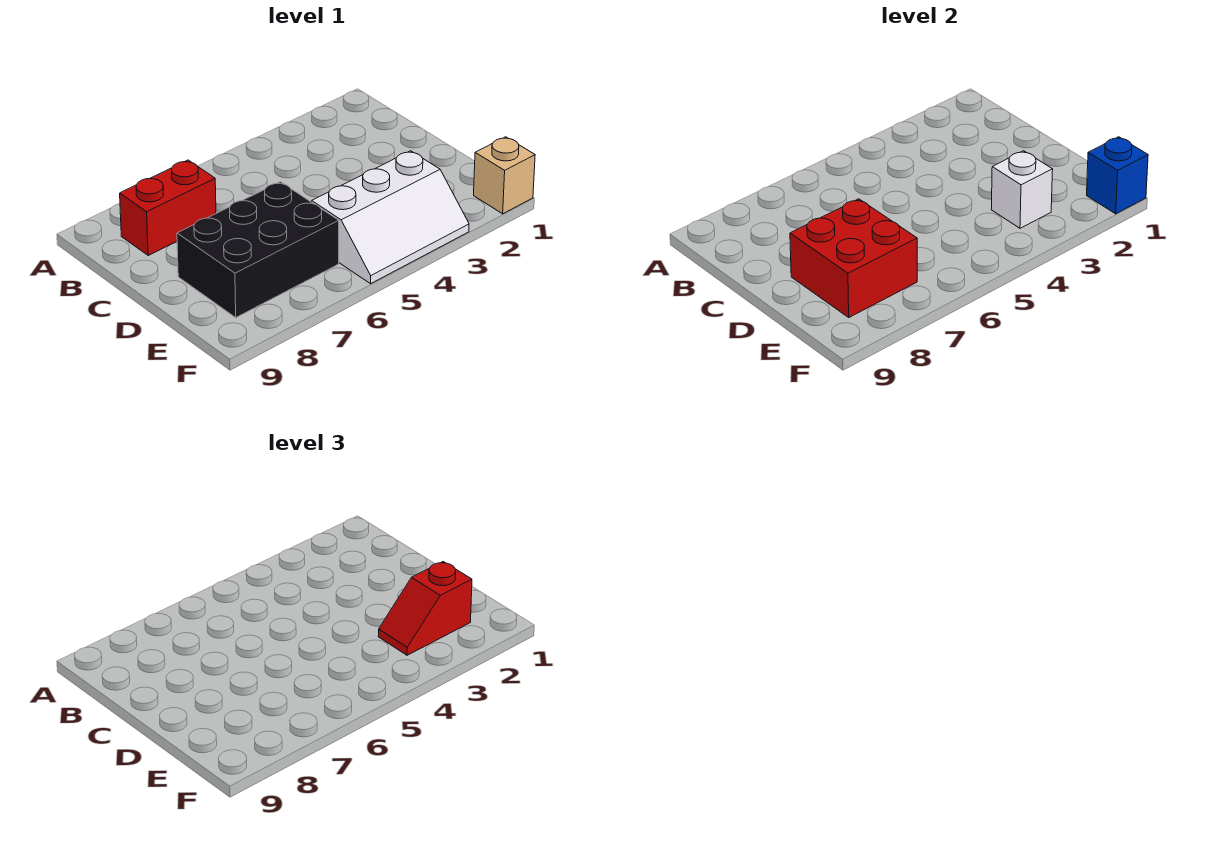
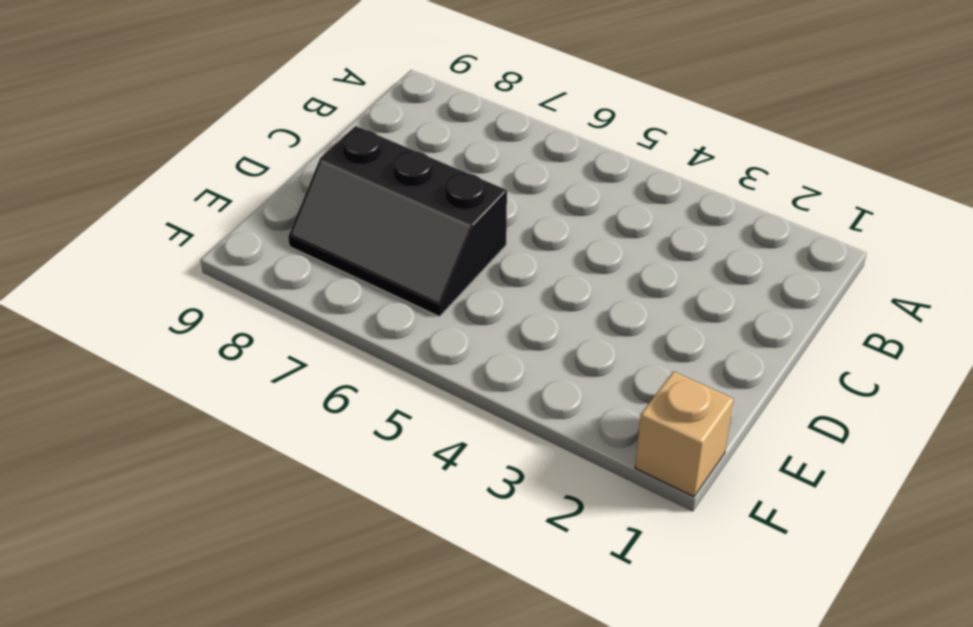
black slope D6:E8 level 1 top D -> black brick D6:E8 level 1
none -> red brick B7:B8 level 1
none -> white slope E3:F5 level 1 top E

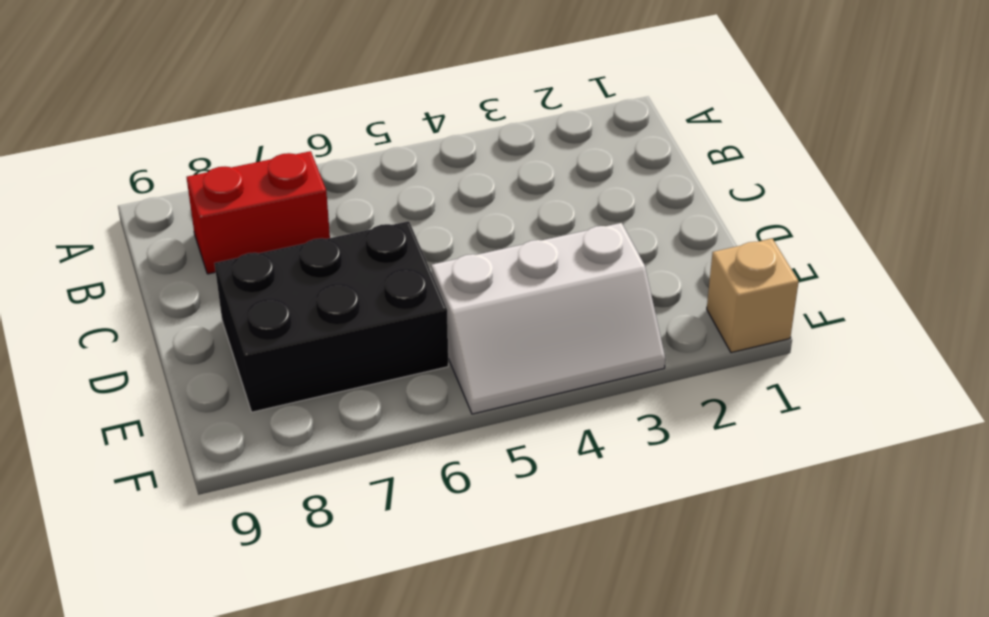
none -> red brick D7:E8 level 2
none -> white brick E3 level 2

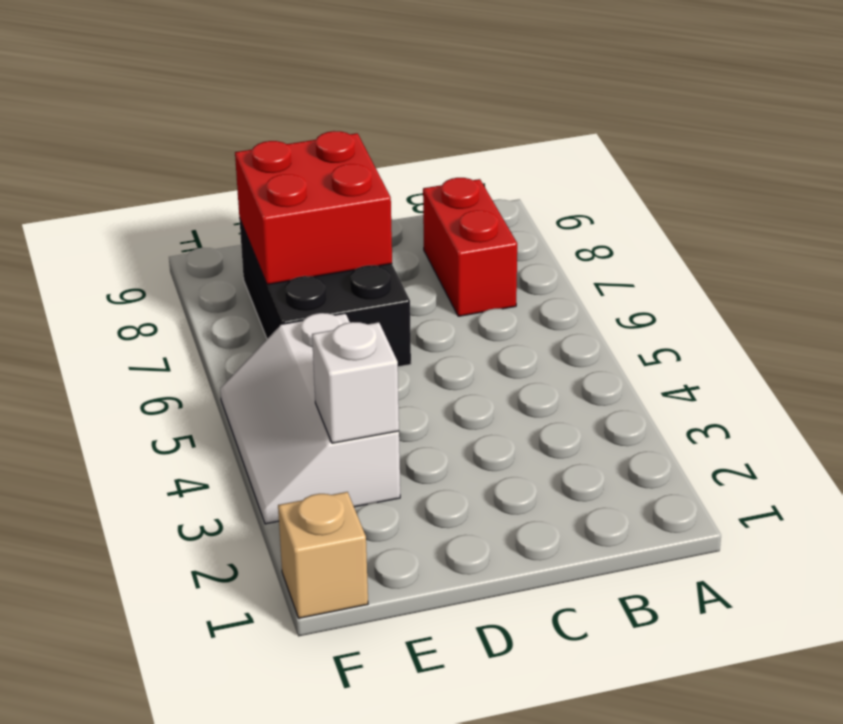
none -> blue brick F1 level 2
none -> red slope E2:E3 level 3 top 2

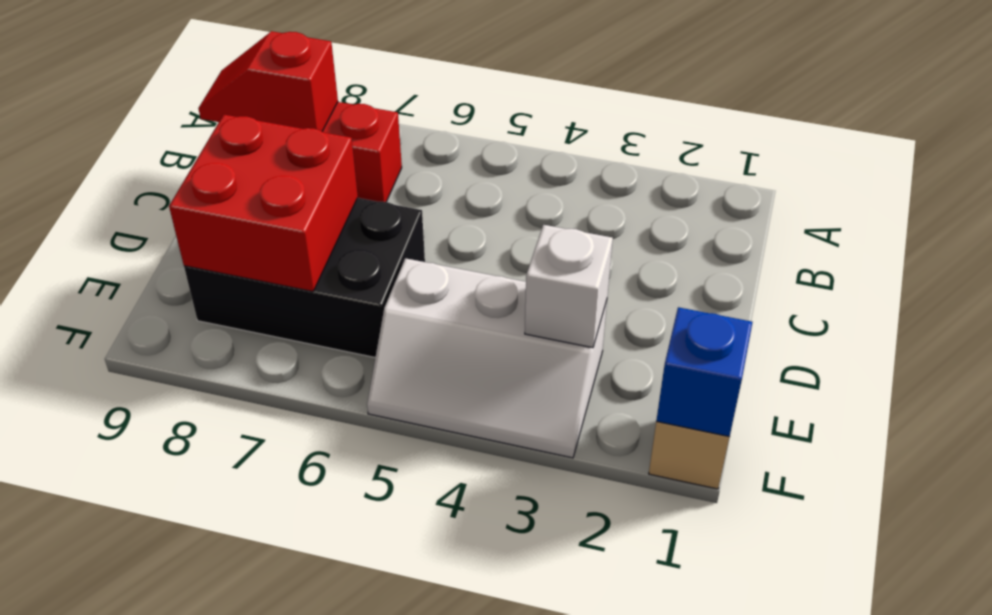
red slope B8:B9 level 2 top 8 -> red slope E2:E3 level 3 top 2

